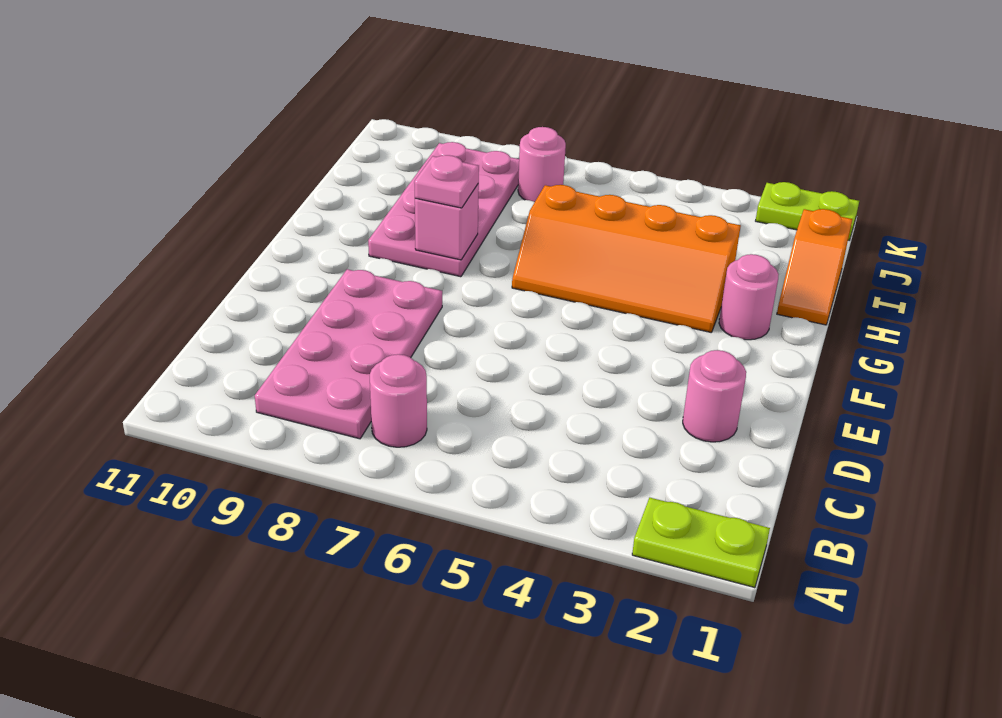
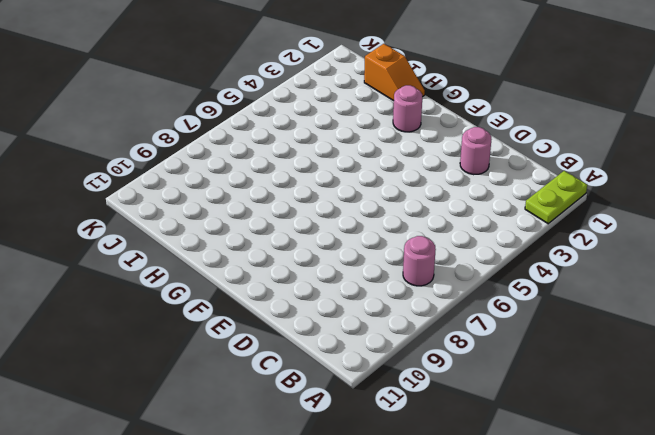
none -> pink plate B8:E9 level 1
none -> orange slope G3:H6 level 1 top H
none -> pink plate G8:J9 level 1

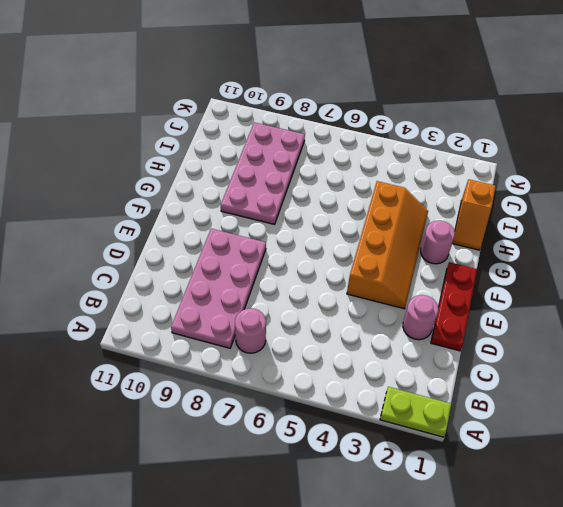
red plate D1:F1 level 1 -> none
orange slope E3:H4 level 1 top 4 -> orange slope G3:H6 level 1 top H
none -> pink round brick J7 level 1
none -> lime plate K1:K2 level 1
none -> pink brick G8 level 2

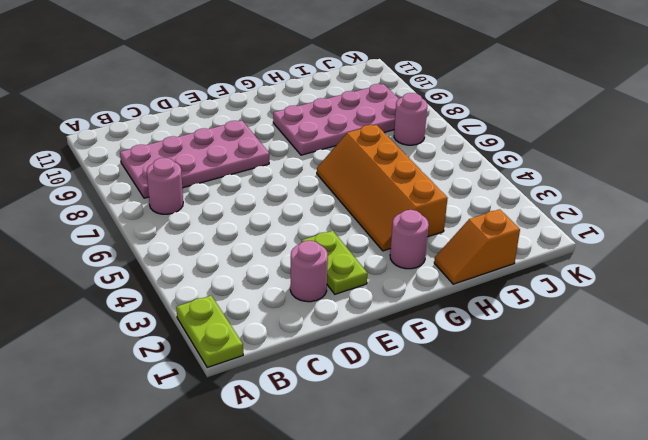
lime plate E2:E3 level 1 -> lime plate K1:K2 level 1
none -> pink brick G8 level 2
none -> pink plate G8 level 3

